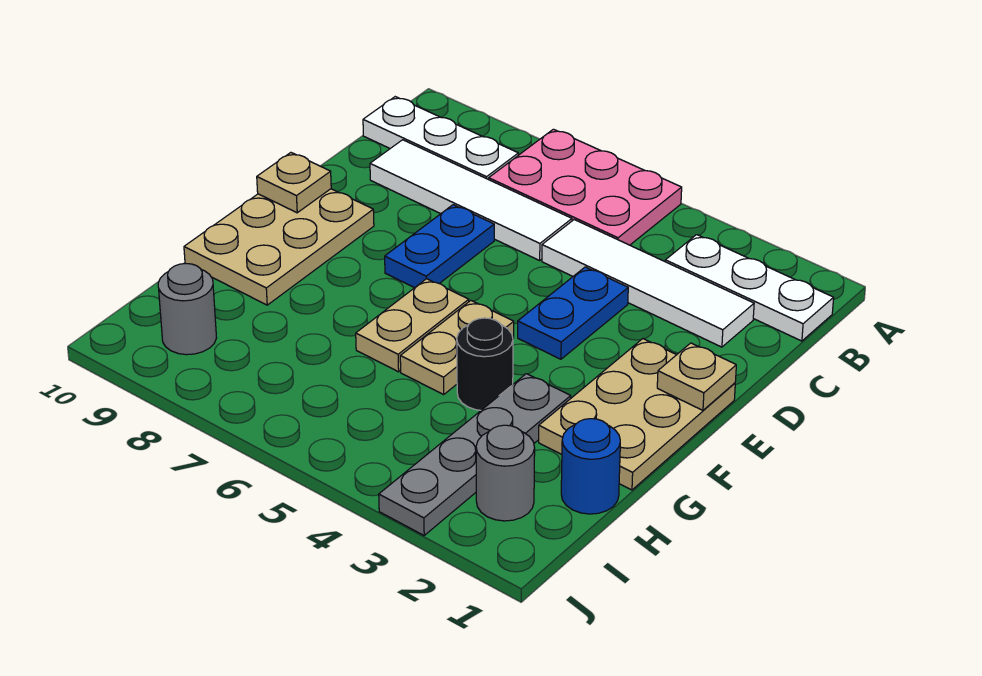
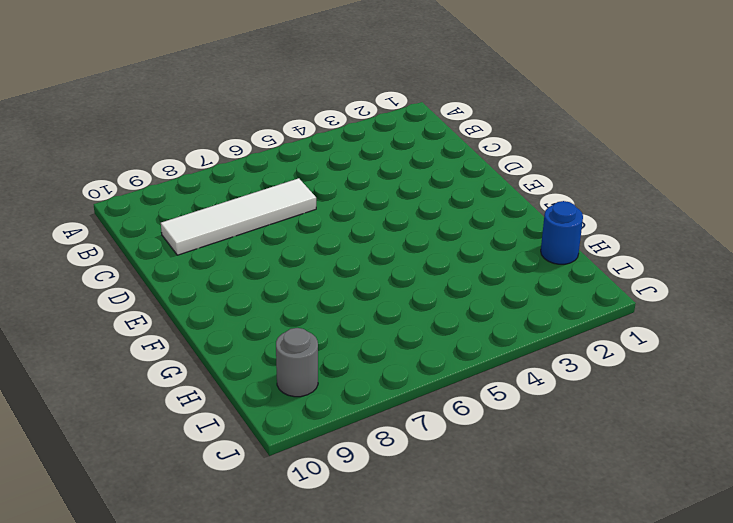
none -> pink plate A5:B7 level 1
none -> white plate B1:B3 level 1
none -> white plate B8:B10 level 1

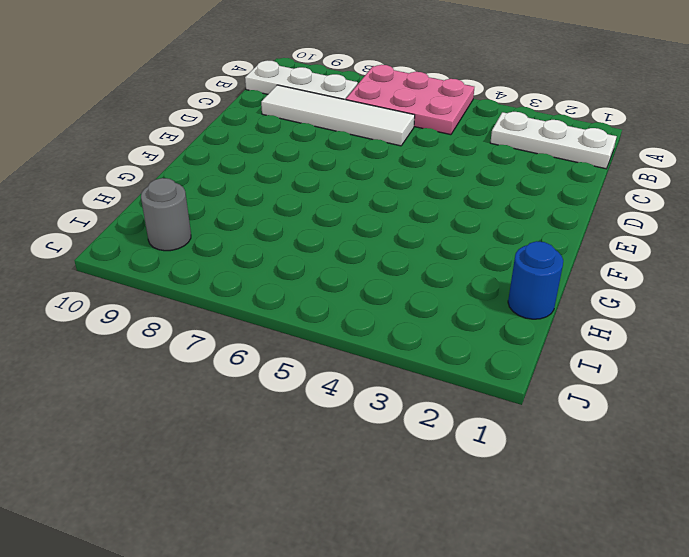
none -> white tile C2:C5 level 1
none -> blue plate D4:E4 level 1
none -> blue plate D7:E7 level 1

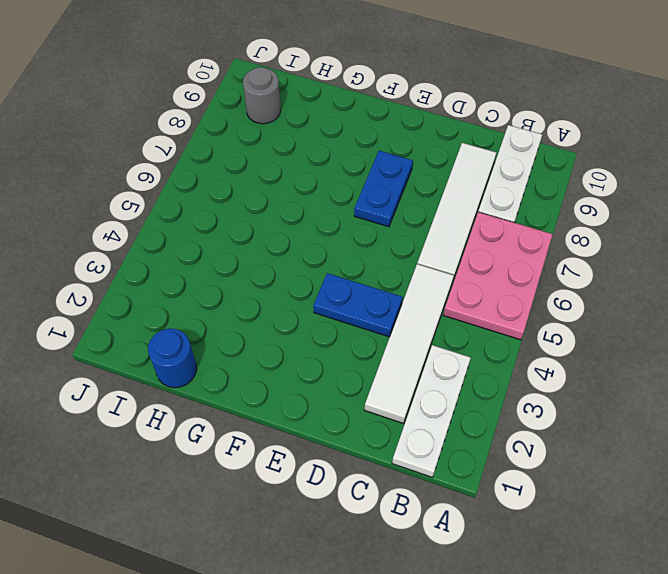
blue plate E7:E8 level 1 -> blue plate D7:E7 level 1
none -> tan plate E1:G2 level 1
none -> tan plate E9:G10 level 1
none -> tan plate F5:G5 level 1

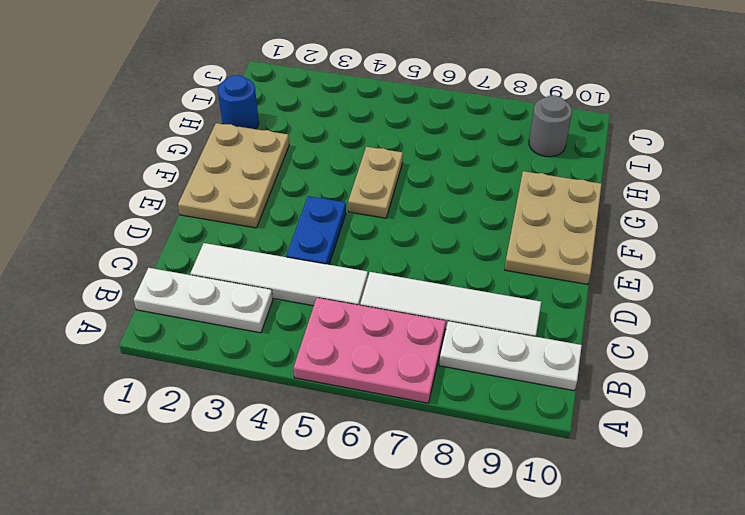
none -> blue plate D7:E7 level 1
none -> tan plate F6:G6 level 1
none -> grey plate G3:J3 level 1

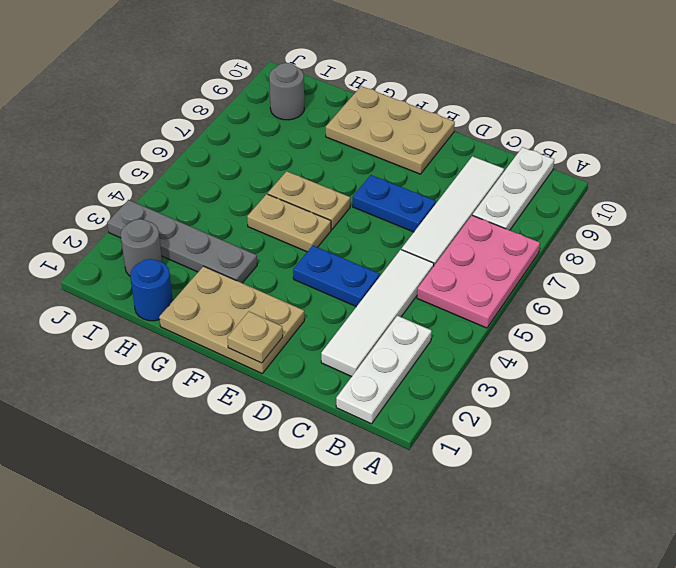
none -> black round brick G4 level 1
none -> tan plate E10 level 2

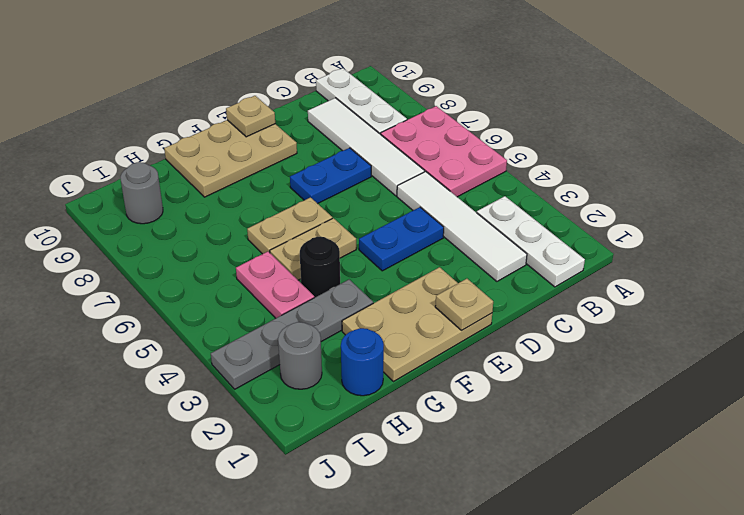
pink plate H4:H5 level 1 -> none

